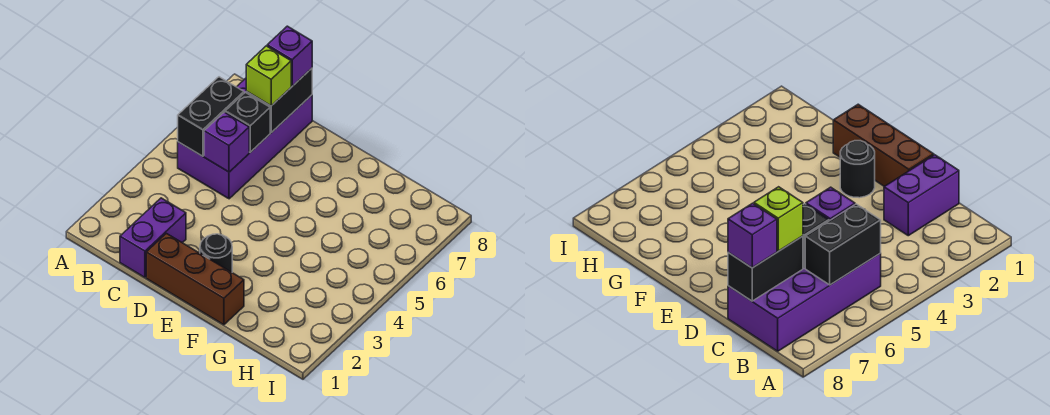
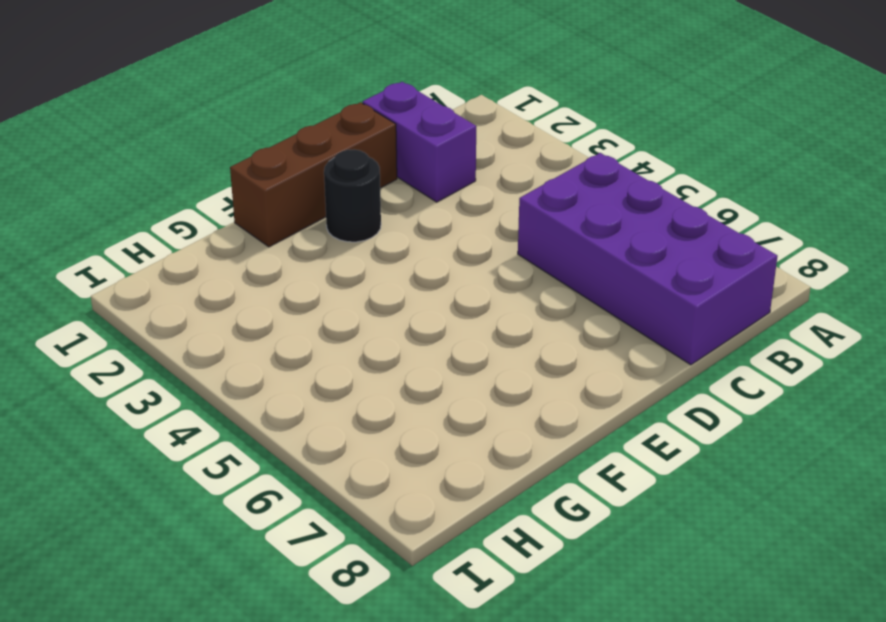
none -> black brick B5:B6 level 2
none -> purple brick C5 level 2

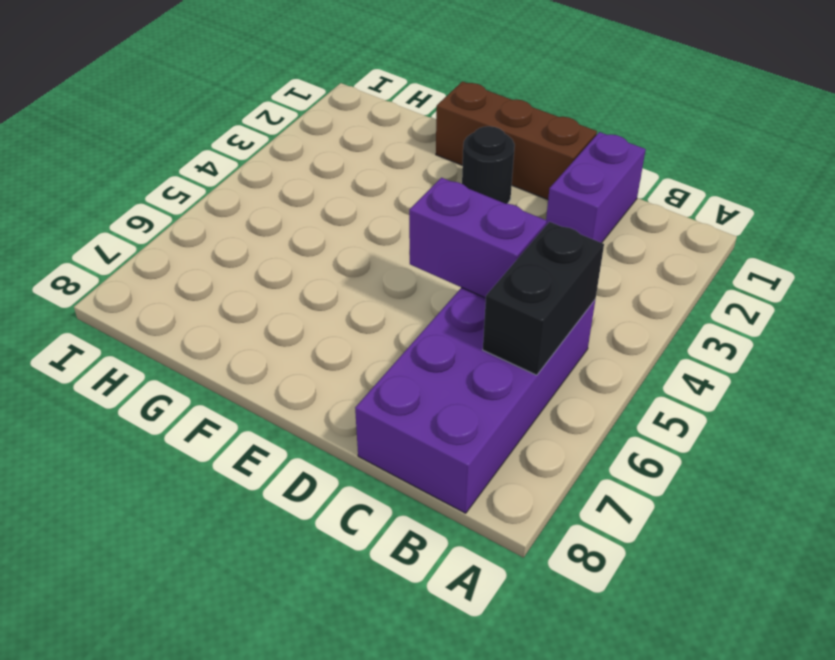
purple brick C5:D5 level 2 -> purple brick C5 level 2
none -> black brick C6 level 2
none -> black brick C7:C8 level 2

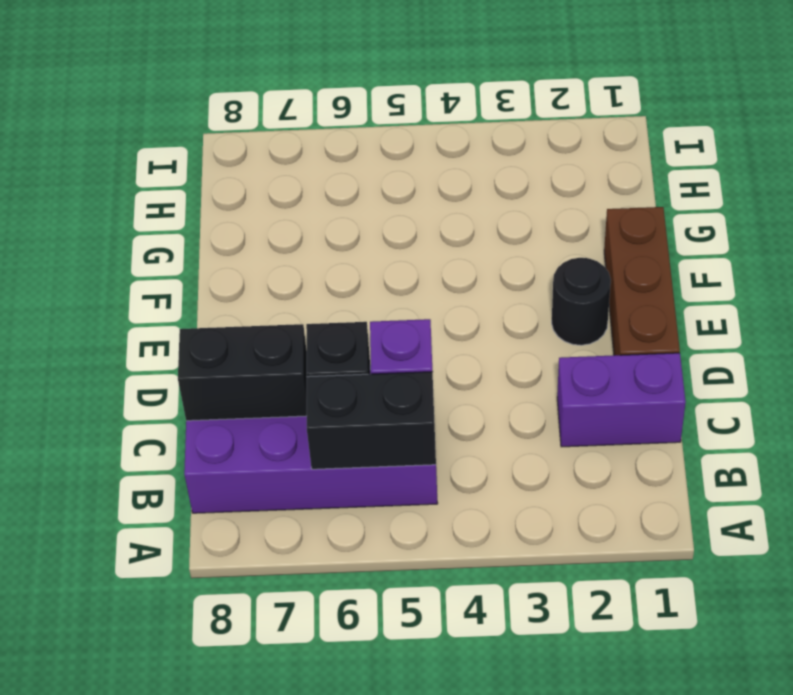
none -> lime brick C7 level 3
none -> purple brick C8 level 3

